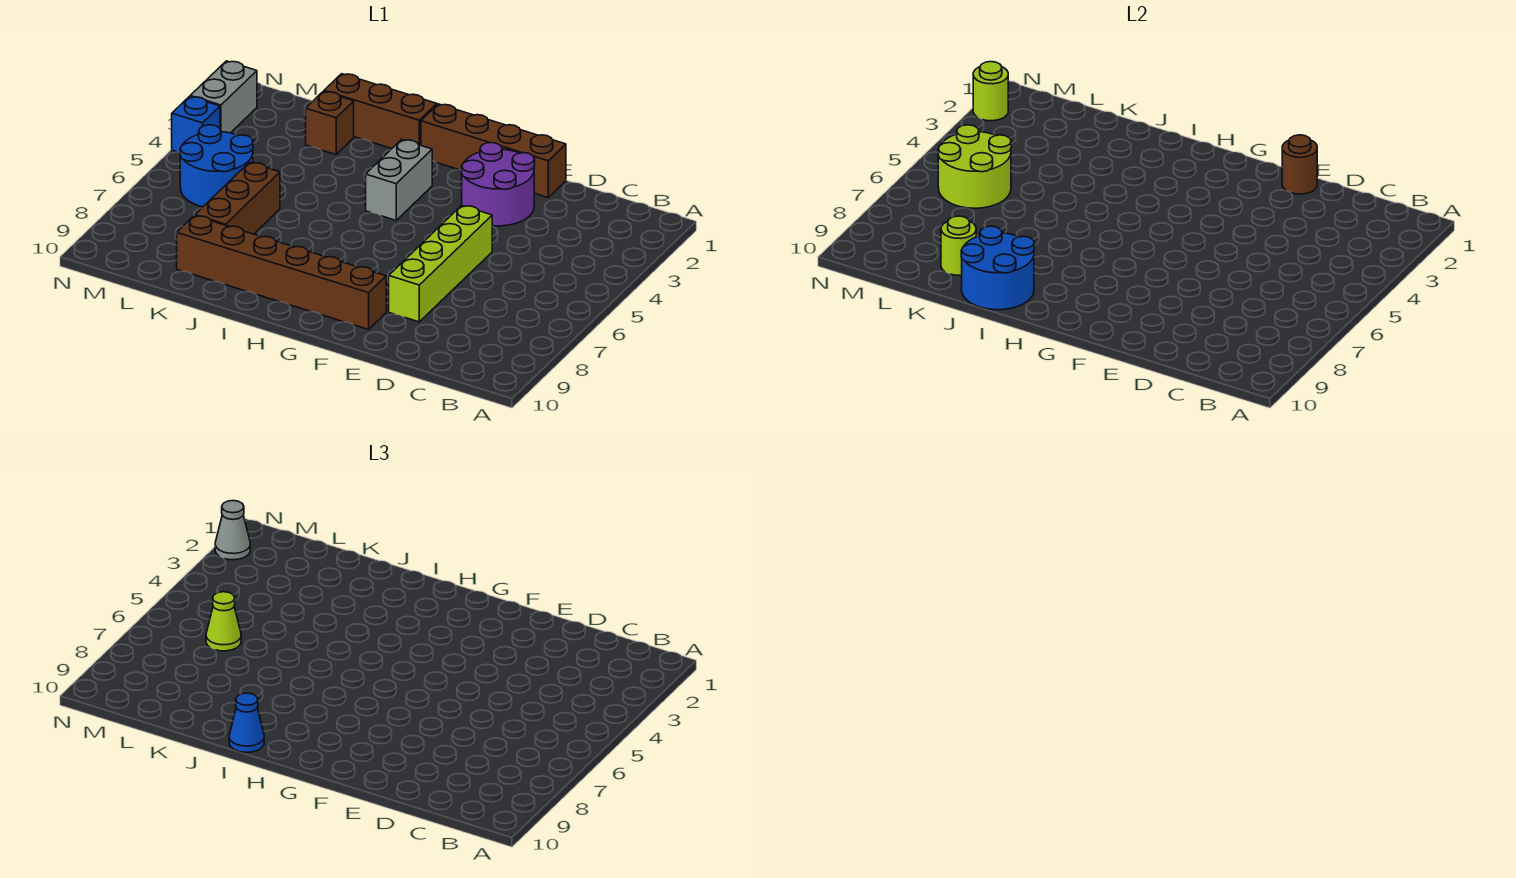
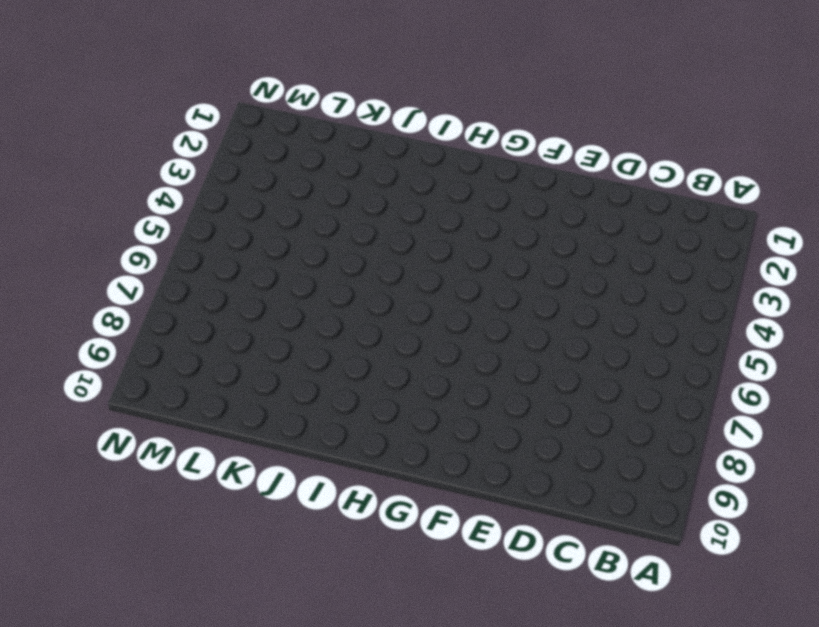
none -> brown brick E1:H1 level 1
none -> purple round brick E2:F3 level 1
none -> lime brick E5:E8 level 1

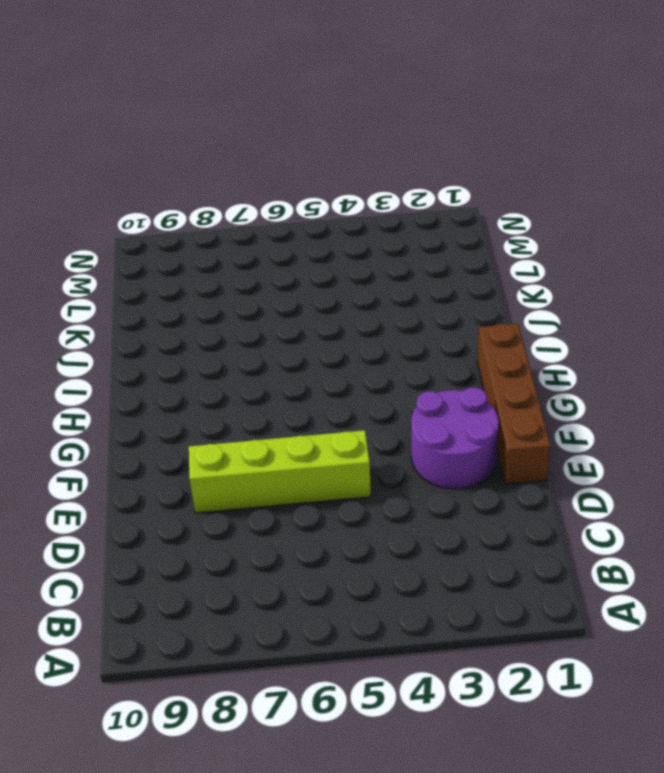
none -> brown brick F9:K9 level 1
none -> grey brick H3:H4 level 1
none -> brown brick I1:K1 level 1

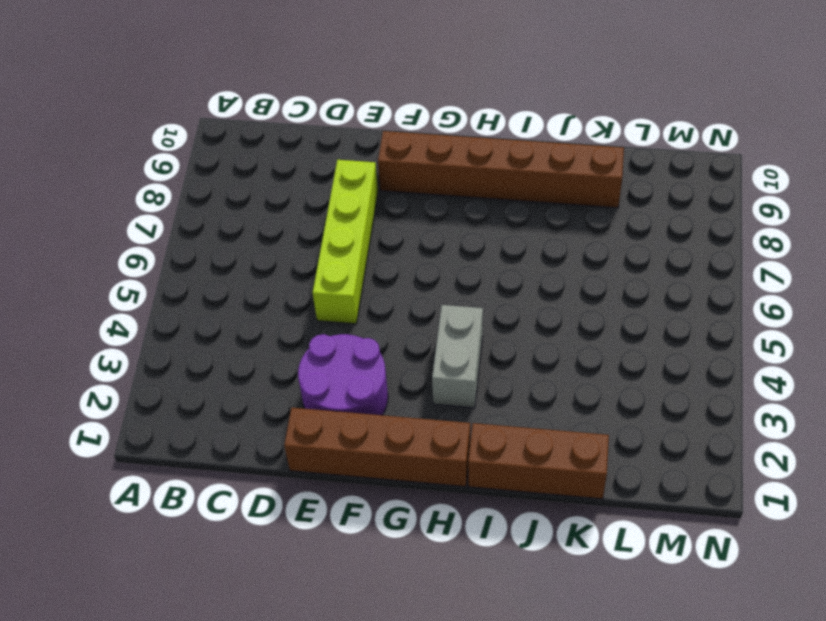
none -> brown brick K2 level 1
none -> brown brick K6:K8 level 1
none -> blue round brick L5:M6 level 1

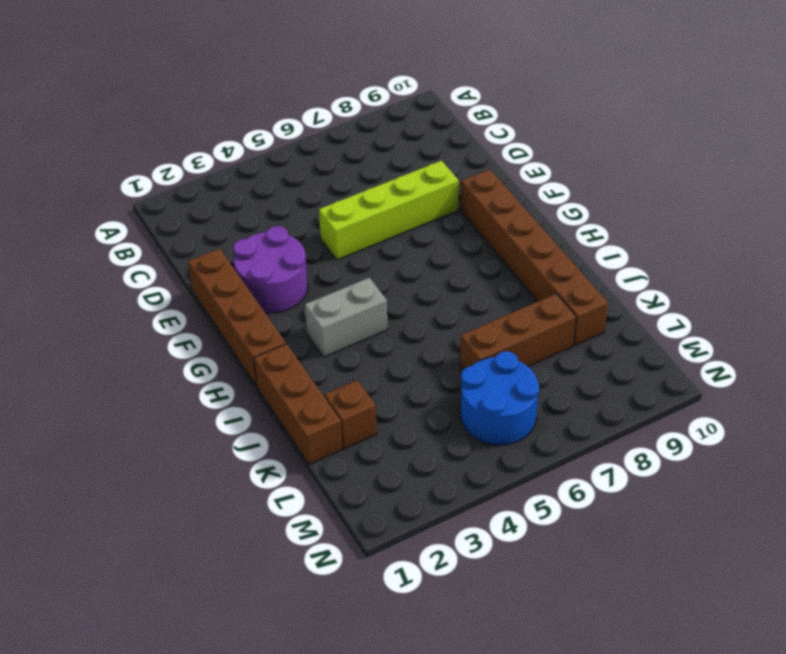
none -> grey brick N2:N3 level 1
none -> blue brick N4 level 1
none -> brown round brick E1 level 2

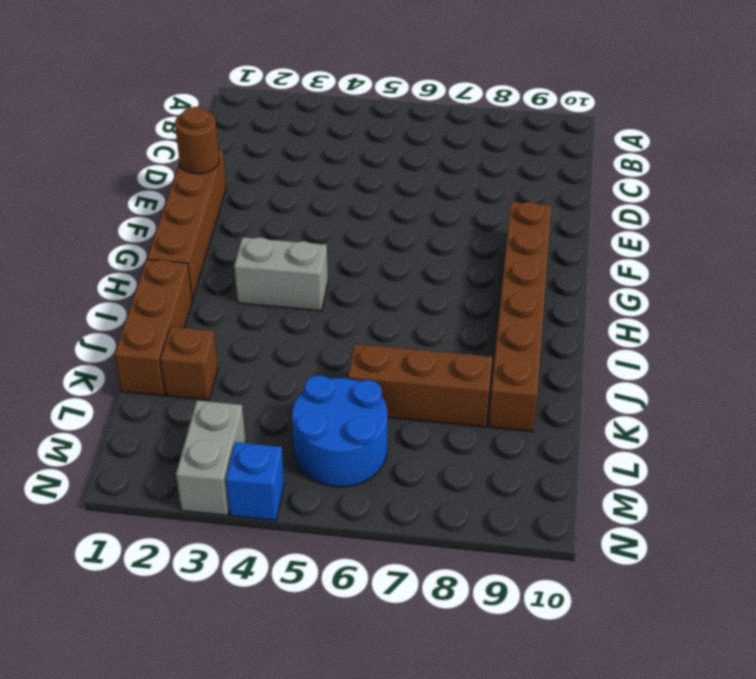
grey brick M3:N3 level 1 -> grey brick N2:N3 level 1
none -> purple round brick E2:F3 level 1
none -> lime brick E5:E8 level 1
none -> blue round brick I9:J10 level 2

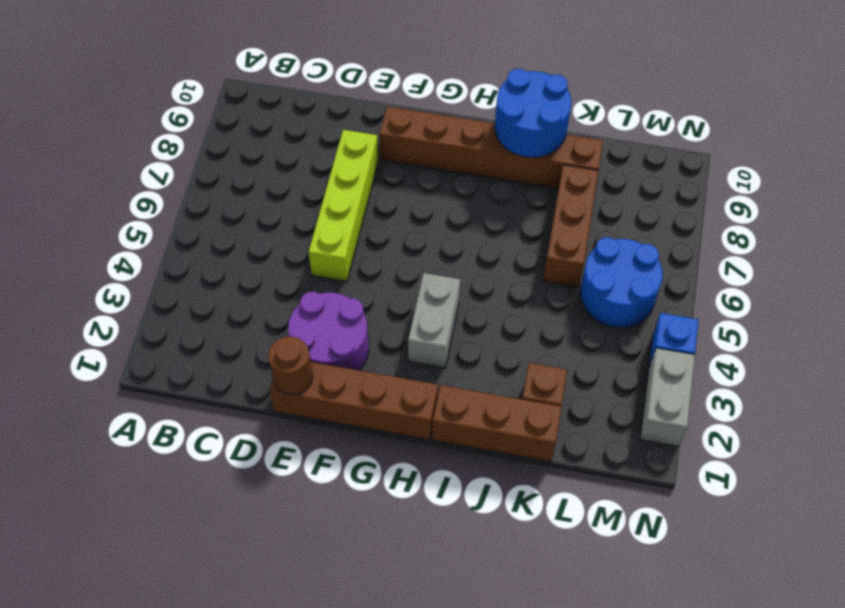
none -> lime round brick K9 level 2
none -> lime round brick L5:M6 level 2
none -> lime round brick N2 level 2

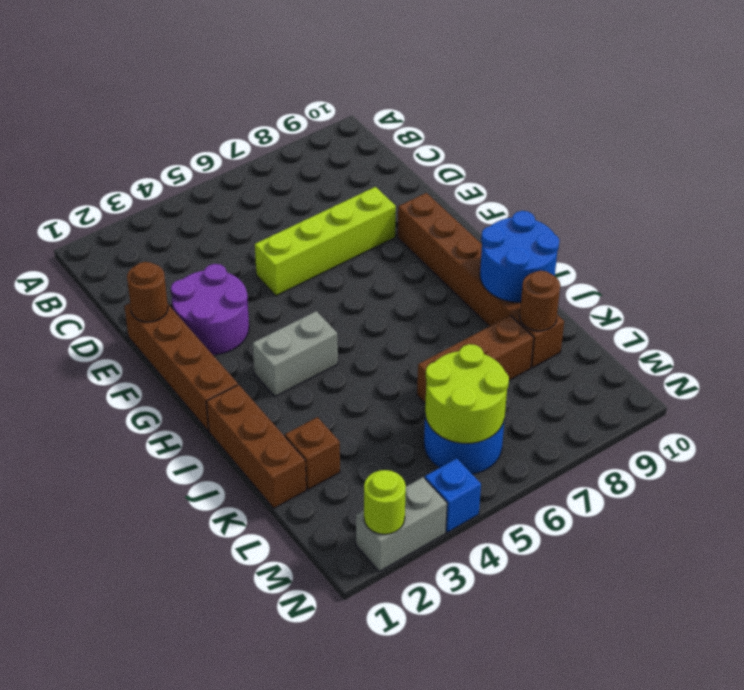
brown round brick K9 level 2 -> lime round brick K9 level 2
none -> blue cone I10 level 3
none -> lime cone L6 level 3
none -> grey cone N2 level 3

